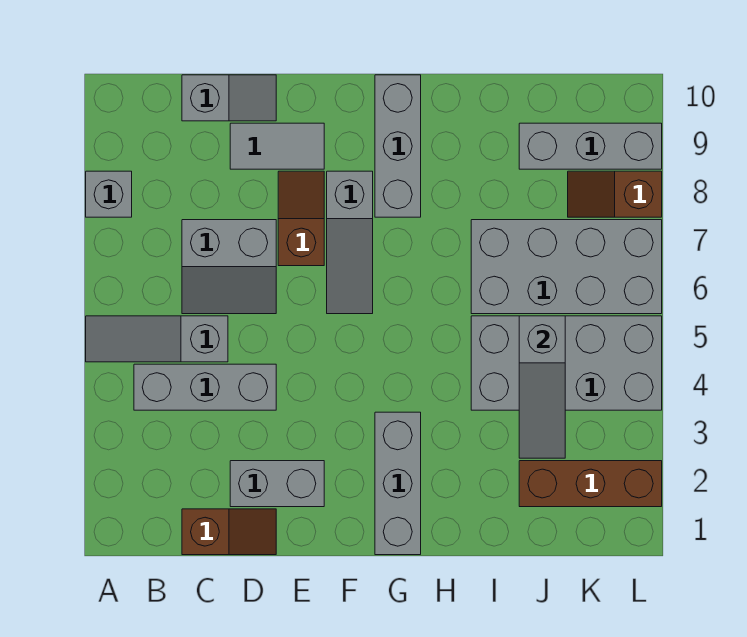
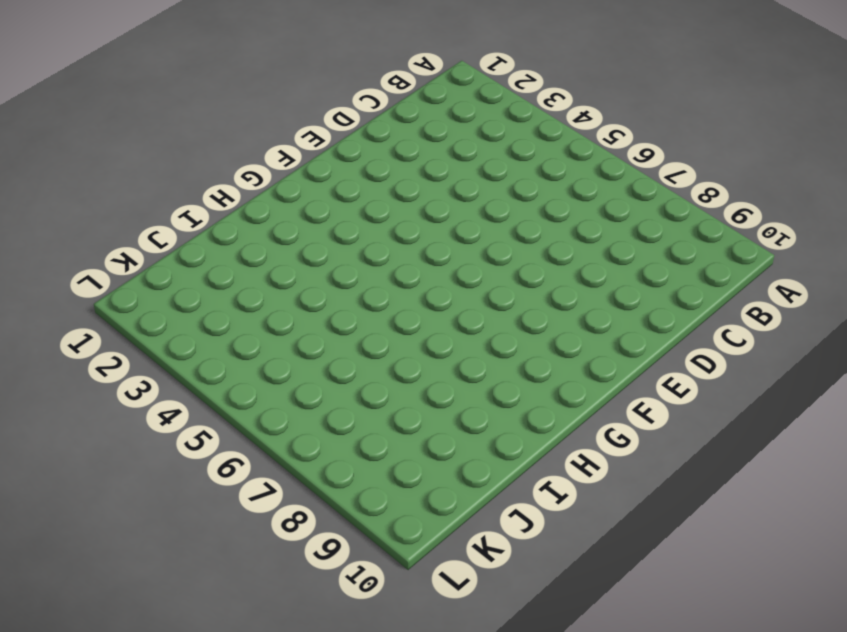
none -> grey slope A5:C5 level 1 top C
none -> grey brick A8 level 1
none -> grey brick B4:D4 level 1

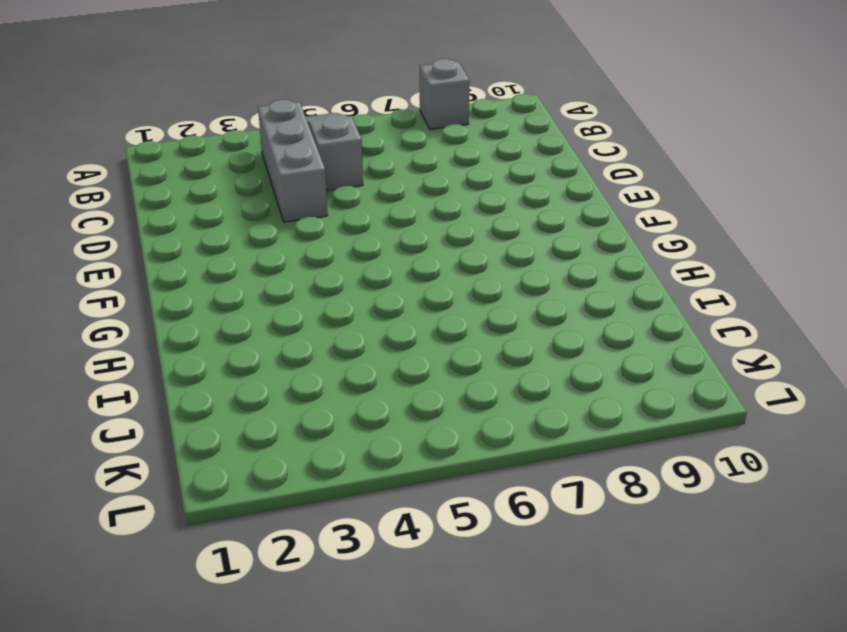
none -> brown slope C1:D1 level 1 top C
none -> grey slope C6:D7 level 1 top 7
none -> grey slope C10:D10 level 1 top C

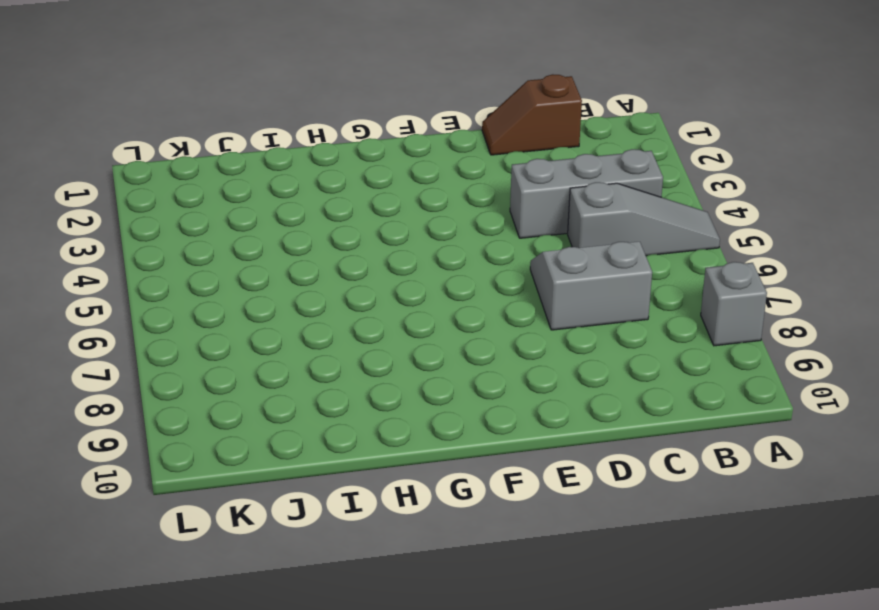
none -> grey slope C10:D10 level 1 top C
none -> grey brick D2:E2 level 1
none -> grey tile D9:E9 level 1

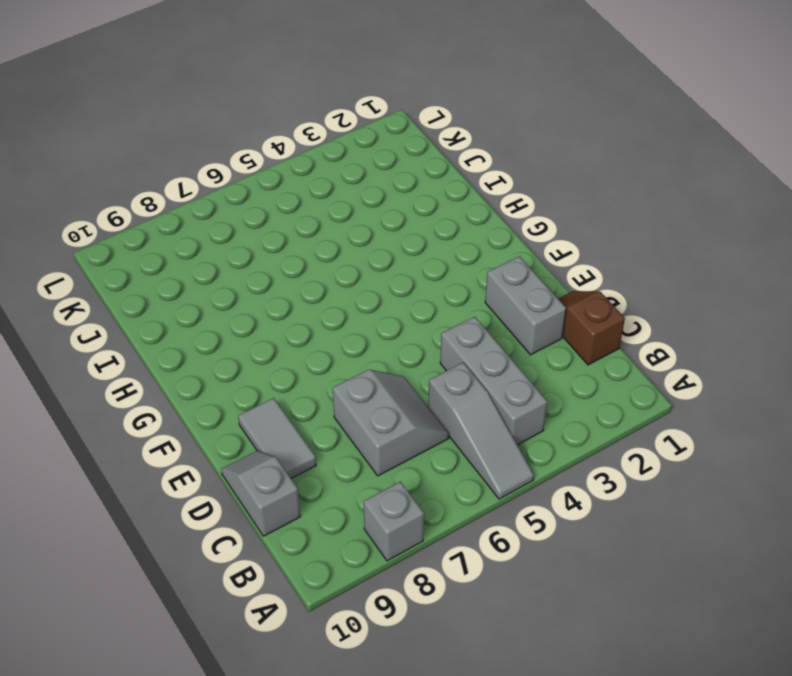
none -> brown slope E7:E8 level 1 top 7
none -> grey slope F6:F8 level 1 top 8
none -> grey brick G1:G3 level 1

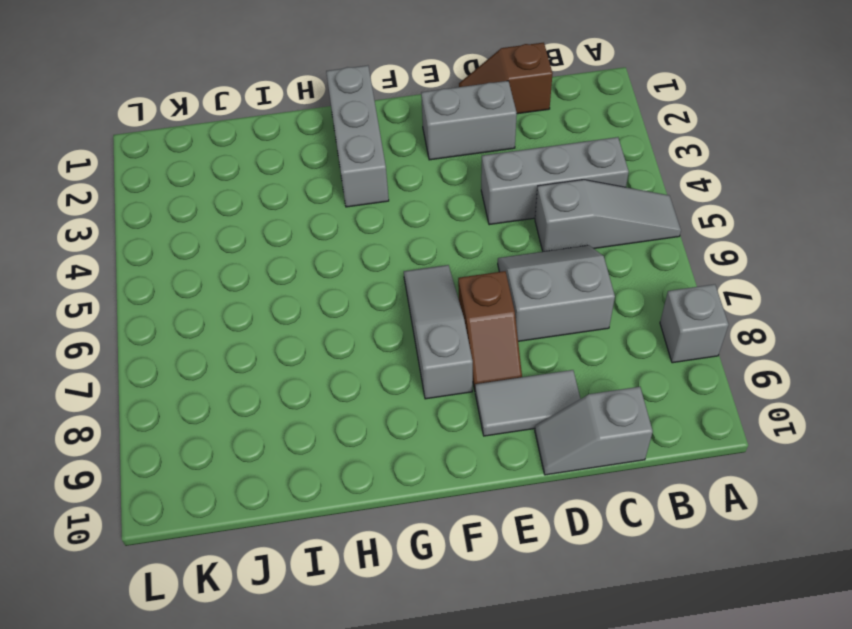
none -> grey brick G8:G10 level 1
none -> grey brick I4:L5 level 1
none -> grey brick I6:L7 level 1

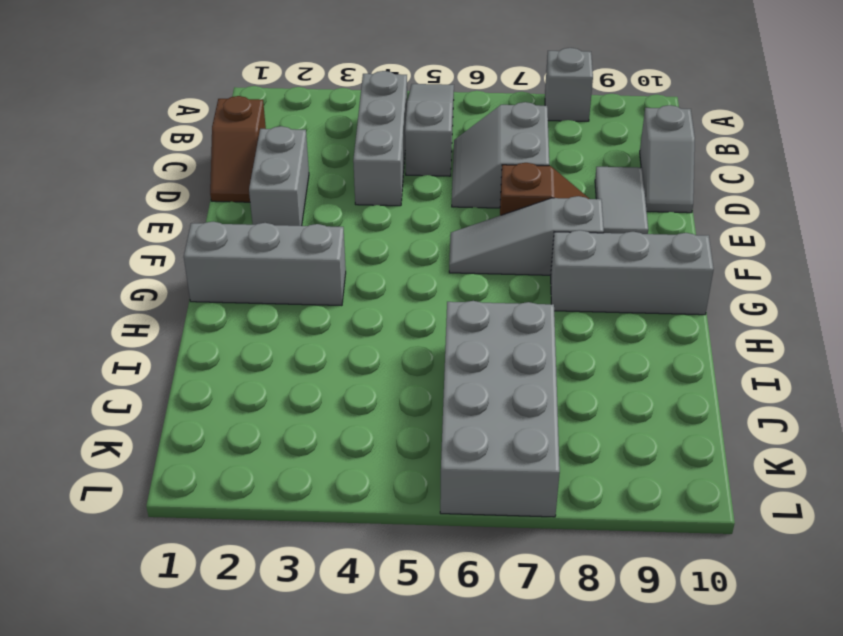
none -> grey brick I4:L5 level 1
none -> brown brick J2:L2 level 1
none -> grey brick J9:L9 level 1

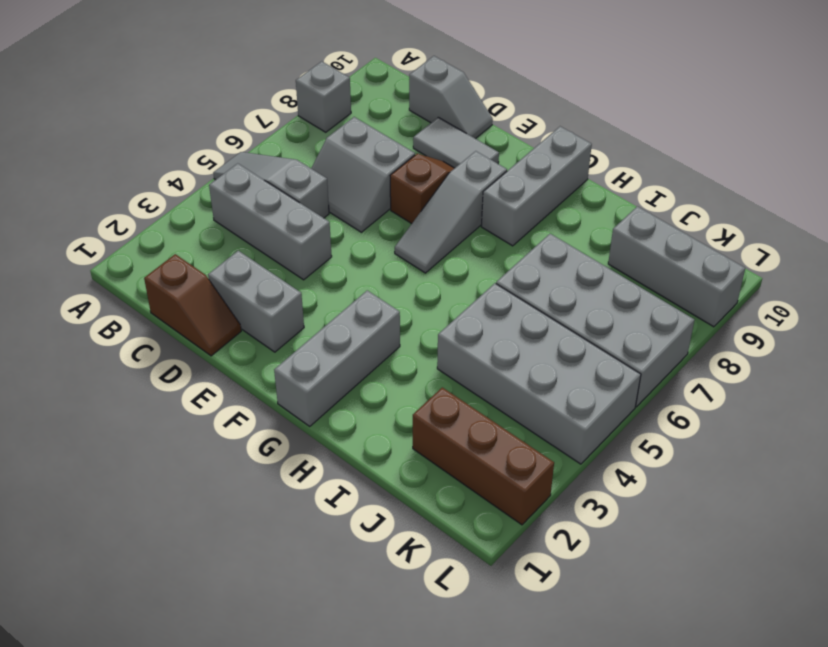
none -> brown slope K8:L8 level 1 top L
none -> grey slope J3:J5 level 2 top 5

